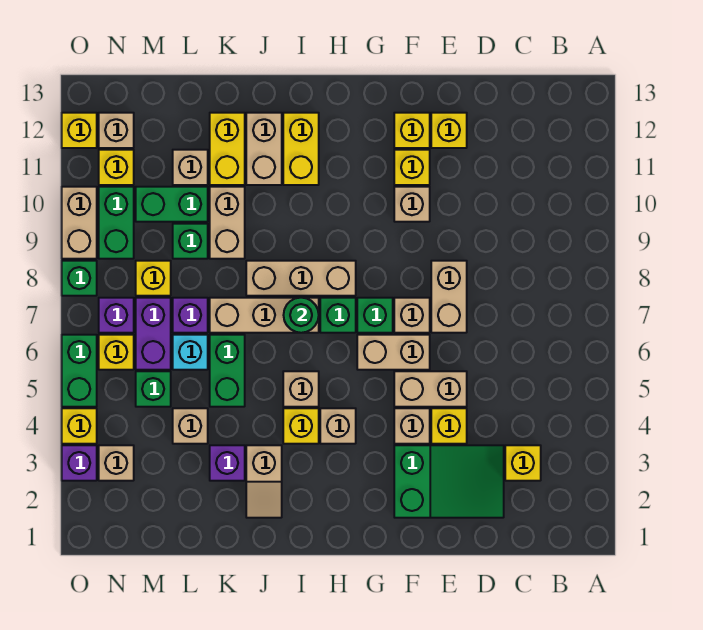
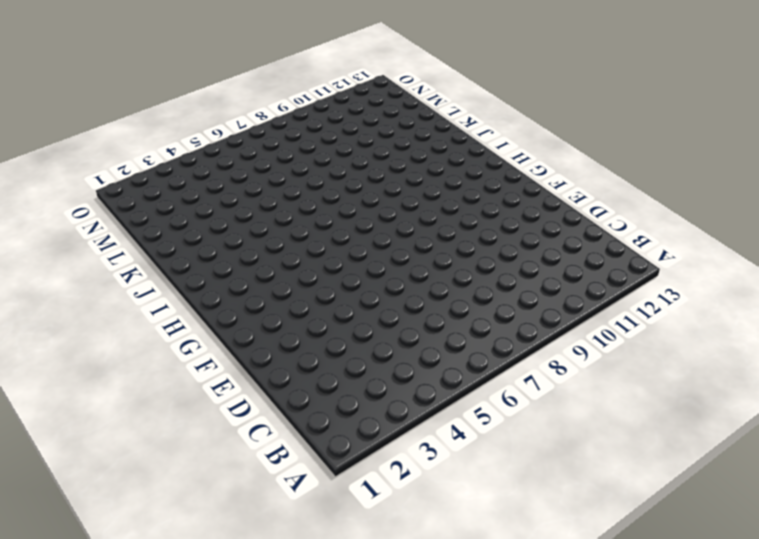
none -> yellow brick C3 level 1
none -> green slope D2:F3 level 1 top F
none -> yellow brick E4 level 1
none -> tan brick E5:F5 level 1

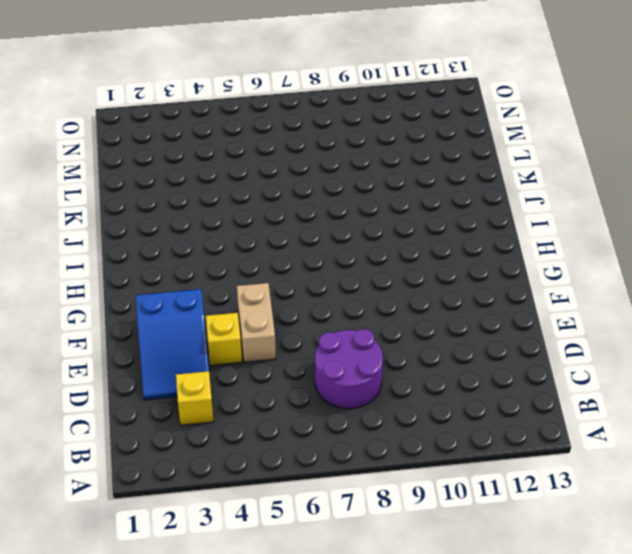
purple round brick C7:D8 level 1 -> none
blue slope D2:F3 level 1 top F -> green slope D2:F3 level 1 top F
none -> tan brick E7:E8 level 1
none -> yellow brick E12 level 1
none -> tan brick F4 level 1
none -> tan brick F6:G6 level 1

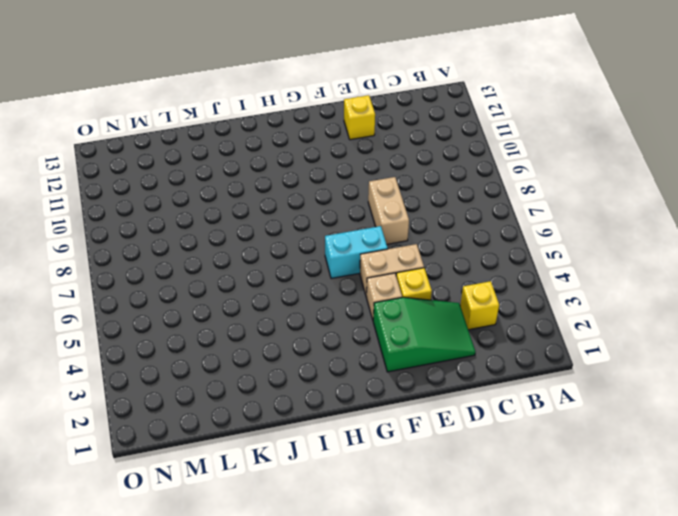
cyan brick F6:G6 level 1 -> tan brick F6:G6 level 1
none -> tan brick F7 level 1
none -> tan brick F10 level 1
none -> yellow brick F11 level 1
none -> yellow brick F12 level 1

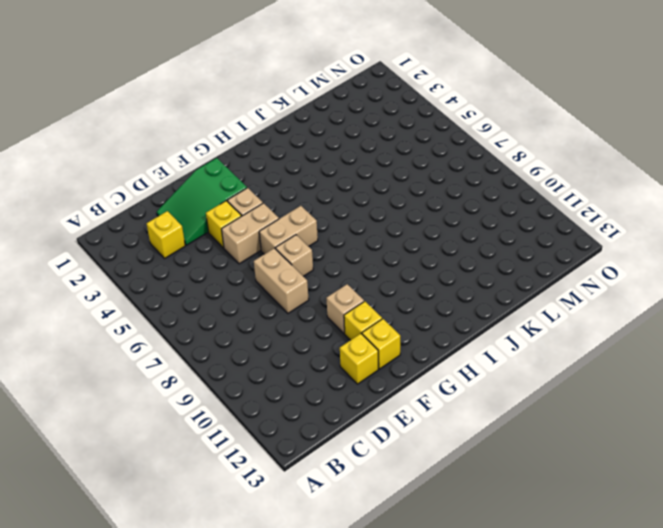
none -> green brick G7 level 1
none -> tan brick H4 level 1
none -> green brick H7 level 1
none -> tan brick H8:J8 level 1

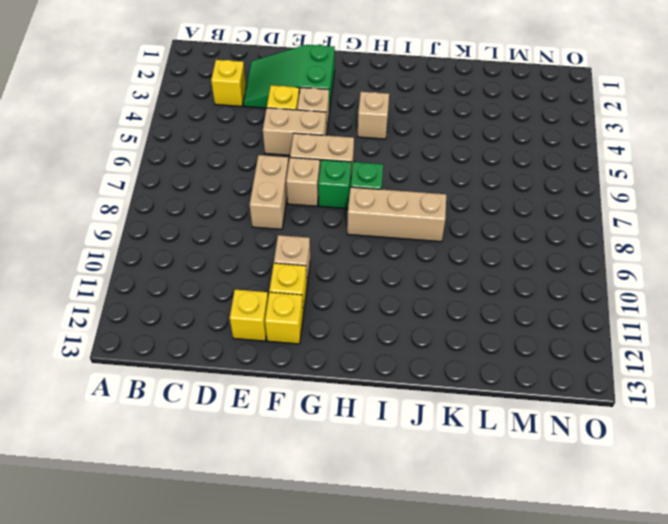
none -> yellow brick I4 level 1
none -> tan brick I5 level 1
none -> tan brick I7:K7 level 1
none -> yellow brick I11:I12 level 1

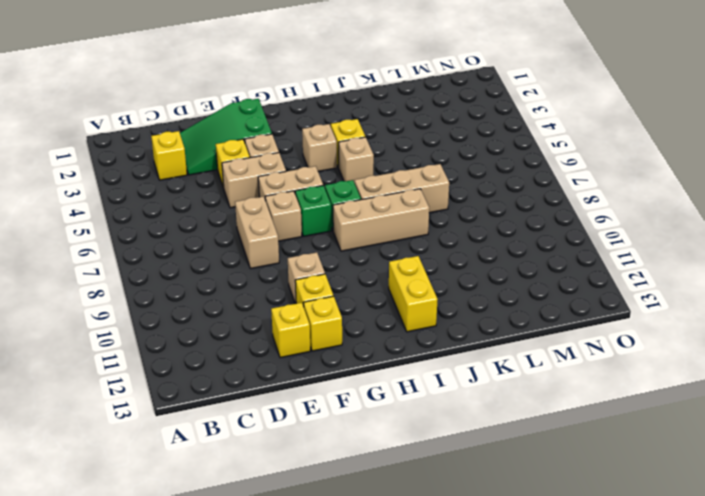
none -> tan slope J2:J3 level 1 top 3
none -> tan brick J11:J12 level 1
none -> purple brick K3 level 1
none -> green brick K5:K6 level 1

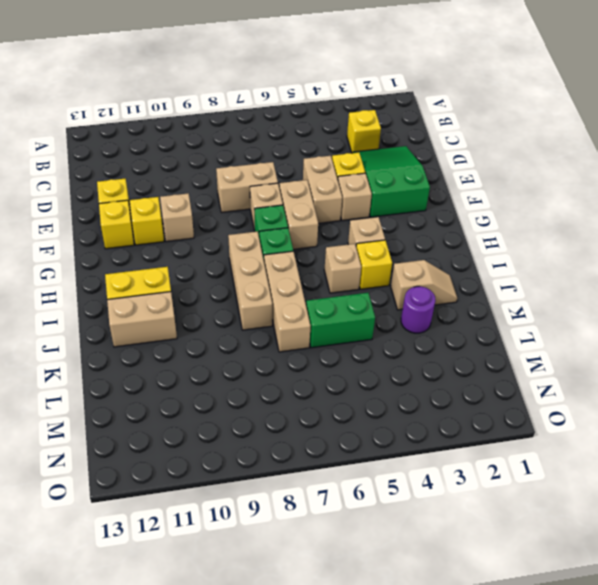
purple round brick K3 level 1 -> purple brick K3 level 1
none -> tan brick K9:K10 level 1
none -> yellow brick K11:K12 level 1
none -> tan brick L4 level 1
none -> cyan brick L6 level 1

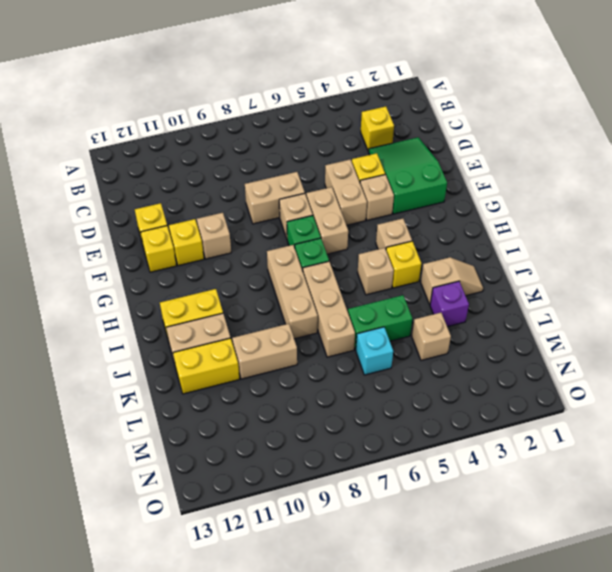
none -> purple brick L7 level 1
none -> green brick L9 level 1
none -> green brick L10:M10 level 1
none -> tan brick L11 level 1

